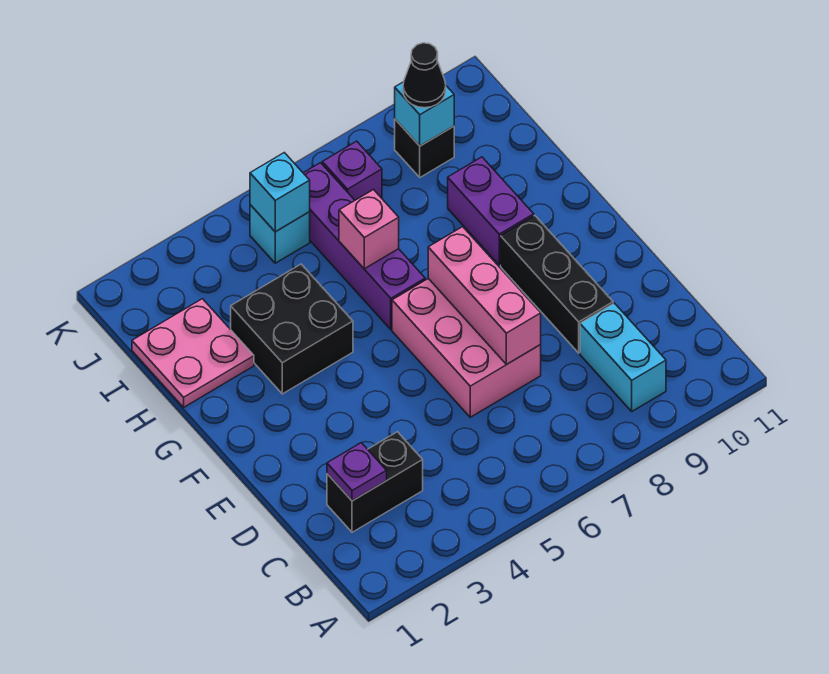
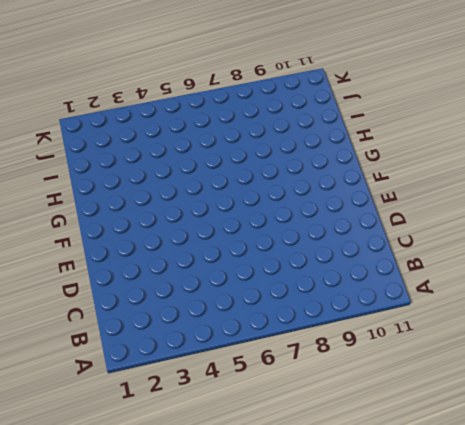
none -> cyan brick B9:C9 level 1
none -> black brick C2:C3 level 1
none -> pink brick D6:F7 level 1

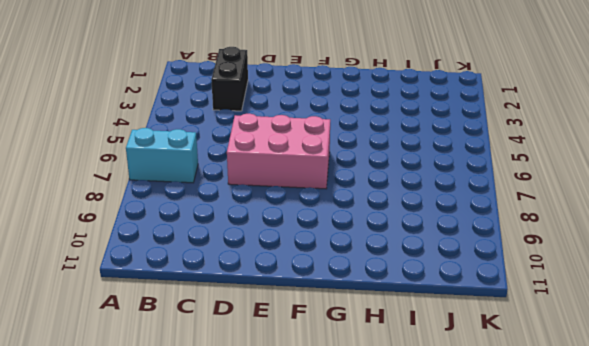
cyan brick A7:B7 level 1 -> cyan brick B9:C9 level 1
none -> black brick D9:F9 level 1
none -> black brick G3:H4 level 1
none -> purple brick G6:J6 level 1

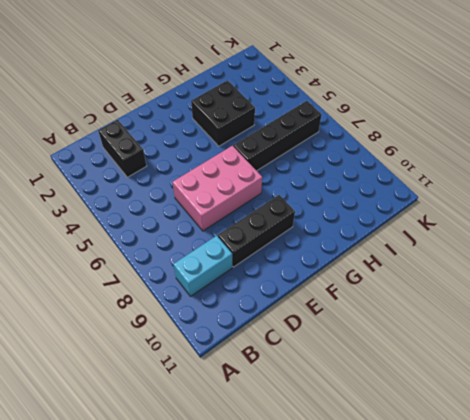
black brick G6:J6 level 1 -> purple brick G6:J6 level 1
none -> purple brick G9:H9 level 1
none -> pink plate H1:I2 level 1
none -> cyan brick J5 level 1

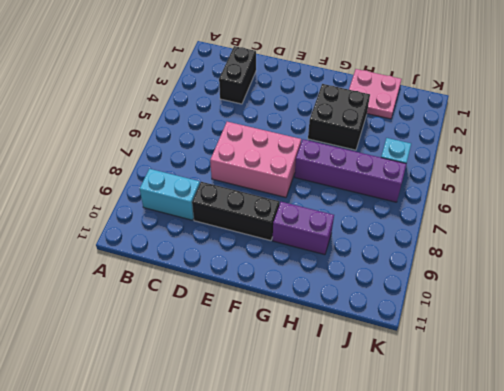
none -> purple brick J7 level 1
none -> black brick J9 level 1
none -> purple plate C2 level 2

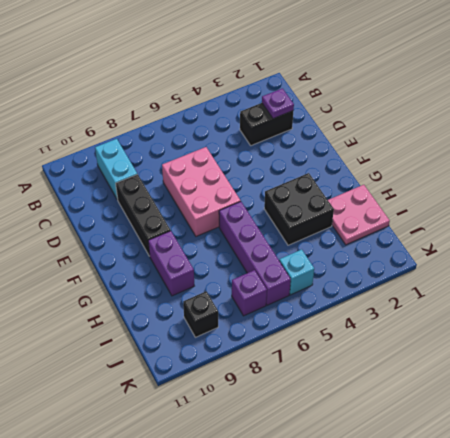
none -> pink brick D7:F7 level 2
none -> pink brick H6 level 2
none -> cyan brick J5 level 2

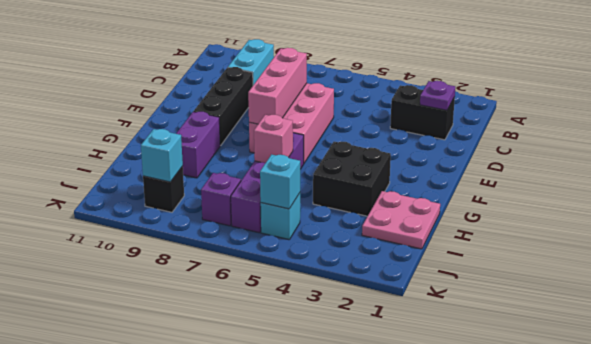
none -> black cone J9 level 3

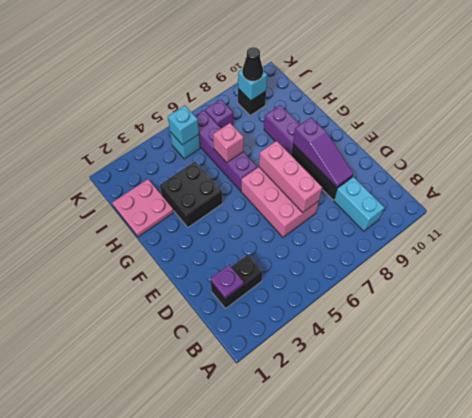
purple slope D9:F9 level 2 top F -> none

